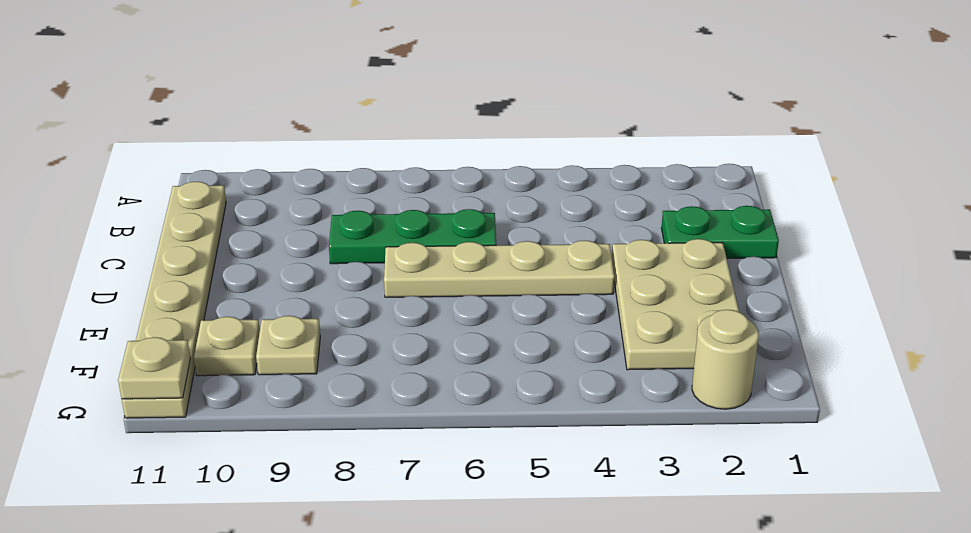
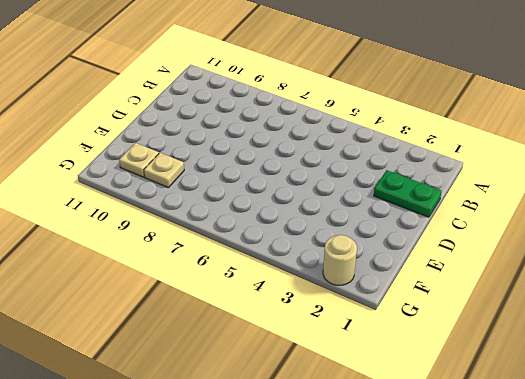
none -> tan plate B11:G11 level 1
none -> green plate C6:C8 level 1

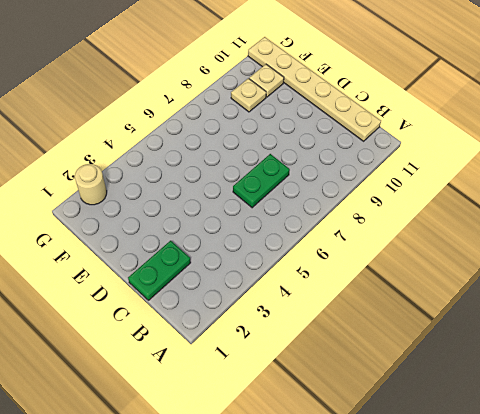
green plate C6:C7 level 1 -> green plate C6:C8 level 1
none -> tan plate D2:F3 level 1
none -> tan plate D4:D7 level 1

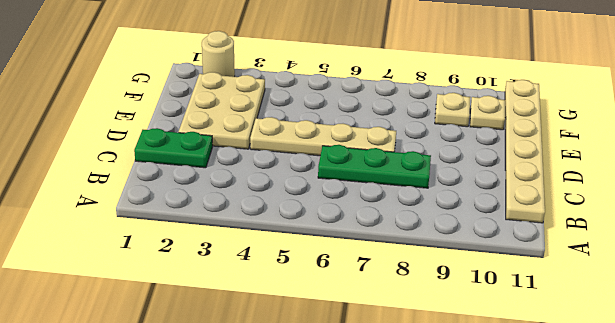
none -> tan plate G11 level 2

